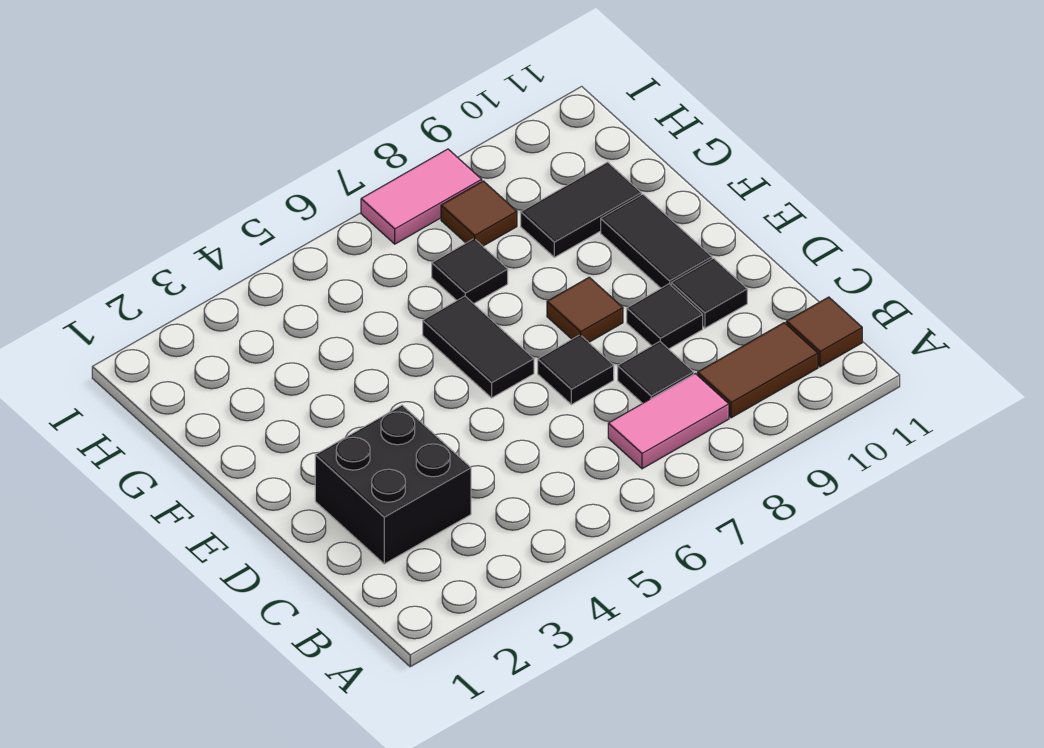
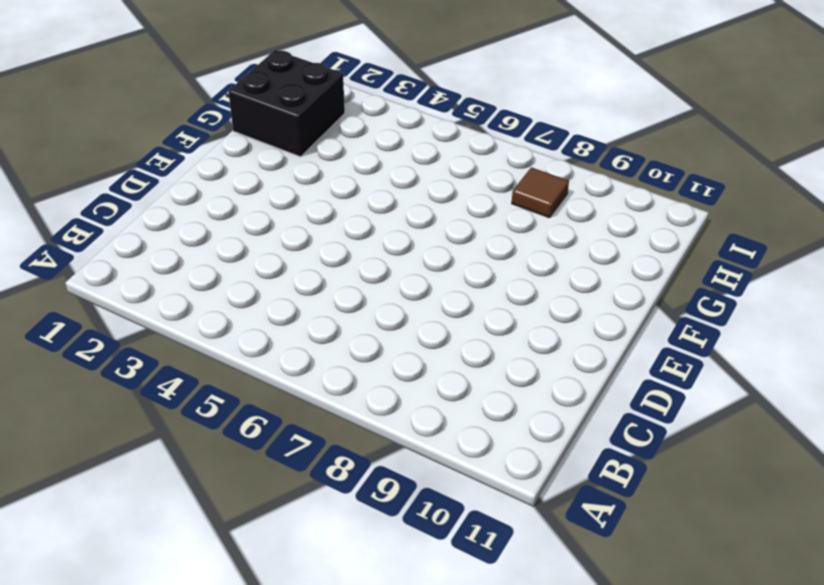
black brick G1:H2 level 1 -> black brick C2:D3 level 1
none -> pink tile B7:B8 level 1
none -> brown tile B9:B10 level 1
none -> brown tile B11 level 1

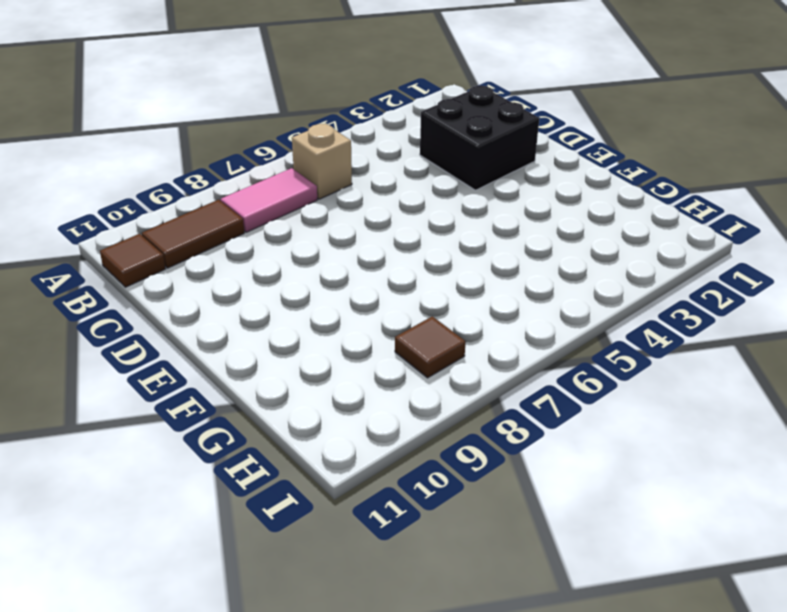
tan brick B6 level 1 -> none
none -> black tile C8 level 1
none -> black tile D7 level 1
none -> black tile D9 level 1

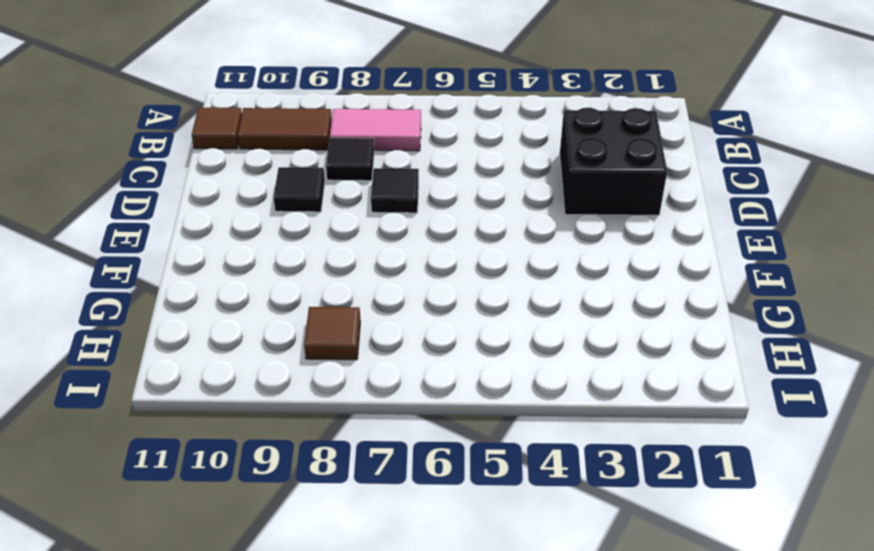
none -> black tile D10 level 1
none -> black tile E6:F6 level 1
none -> brown tile E8 level 1

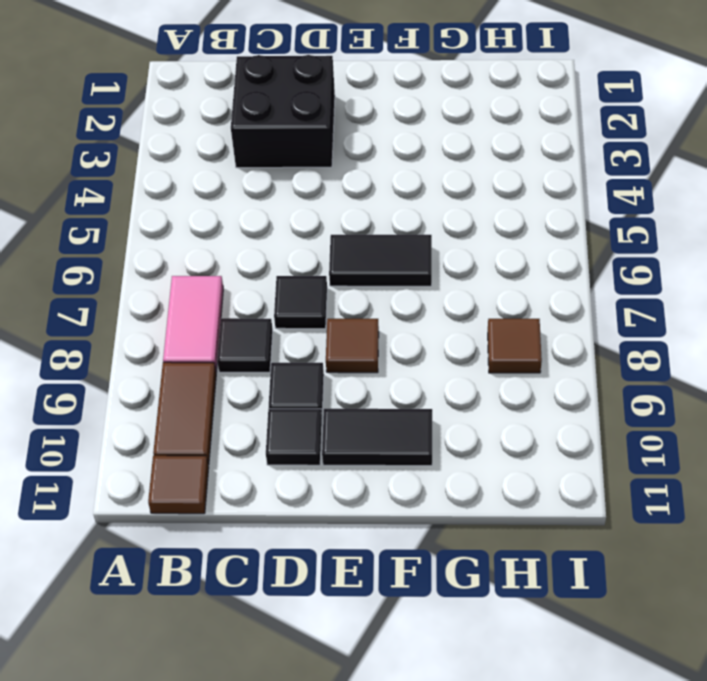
none -> black tile G7 level 1
none -> black tile G9:G10 level 1
none -> pink tile I7:I8 level 1

